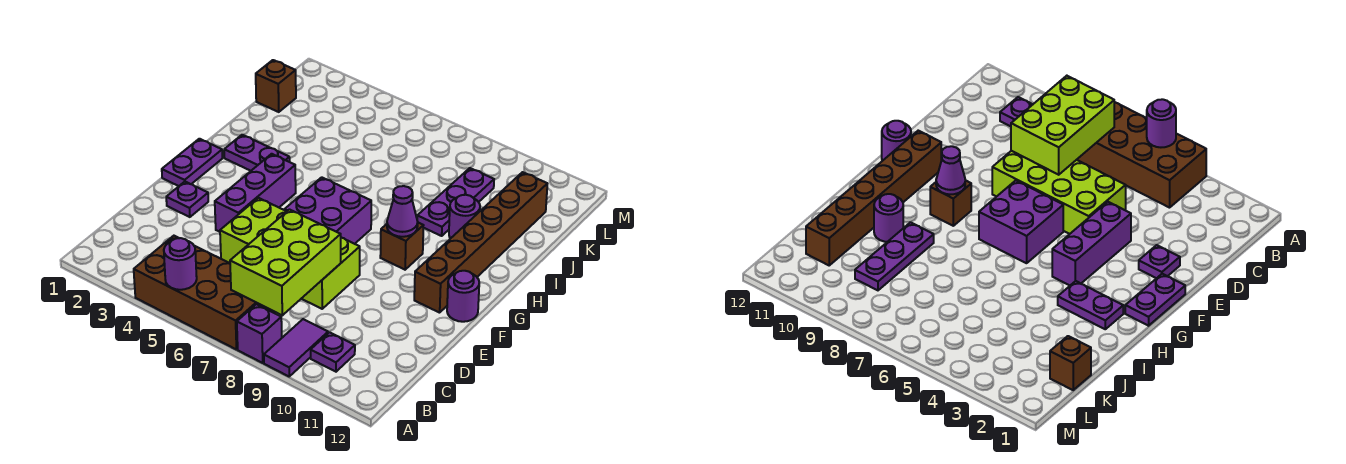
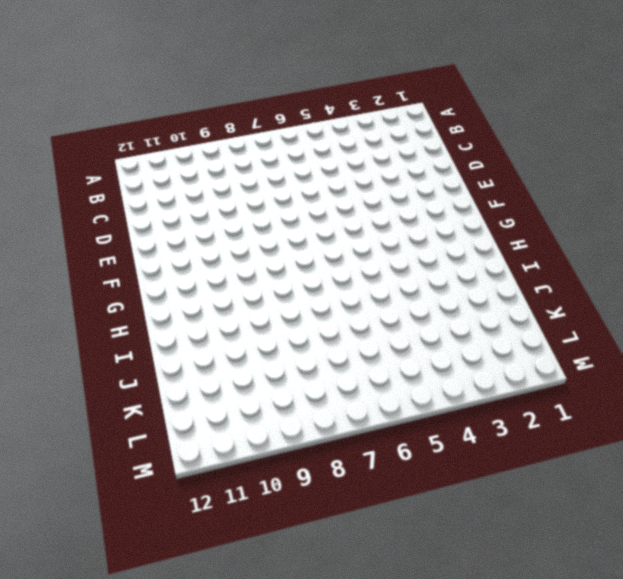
none -> brown brick A4:B7 level 1
none -> purple brick A8 level 1
none -> purple tile A9:B9 level 1

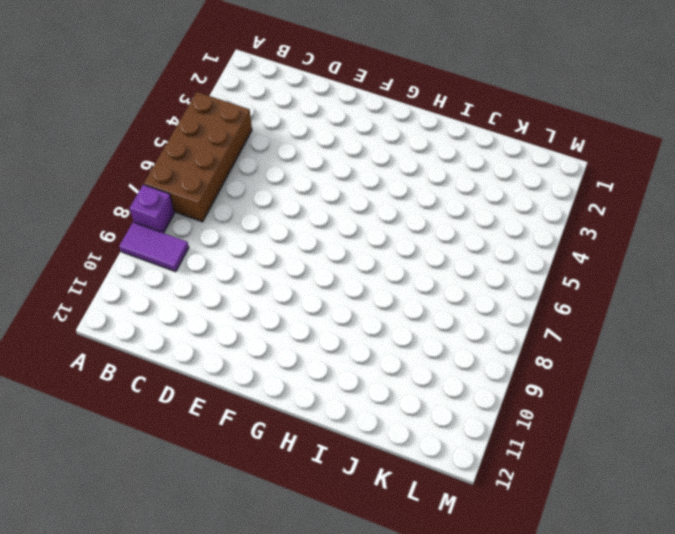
none -> purple plate B10 level 1
none -> lime brick D5:E8 level 1
none -> purple plate E2 level 1

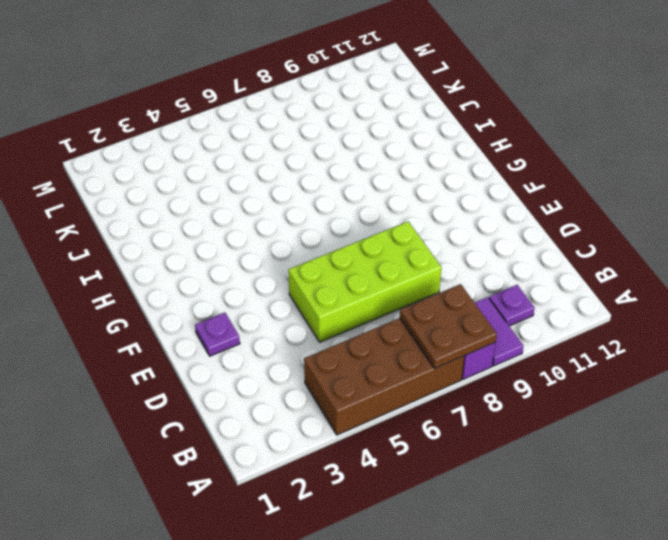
brown plate A7:B8 level 2 -> lime brick B7:D8 level 2
none -> purple brick E4:G4 level 1
none -> purple plate F1:G1 level 1
none -> purple brick F6:G7 level 1

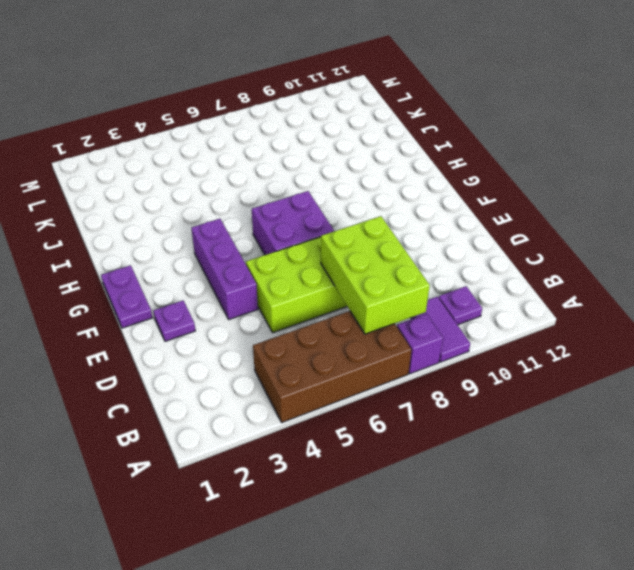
none -> brown brick F11:K11 level 1
none -> purple round brick F12 level 1
none -> brown brick G9 level 1

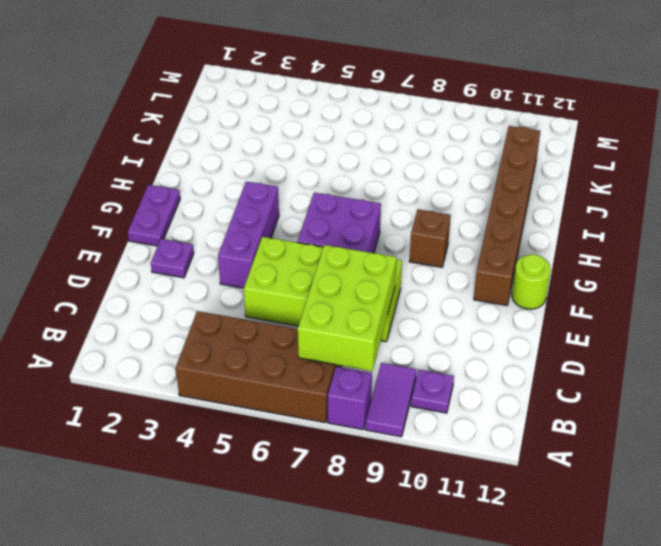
lime round brick F12 level 1 -> purple round brick F12 level 1
none -> purple plate H2:H3 level 1
none -> purple plate I9:K9 level 1
none -> purple round brick I10 level 1

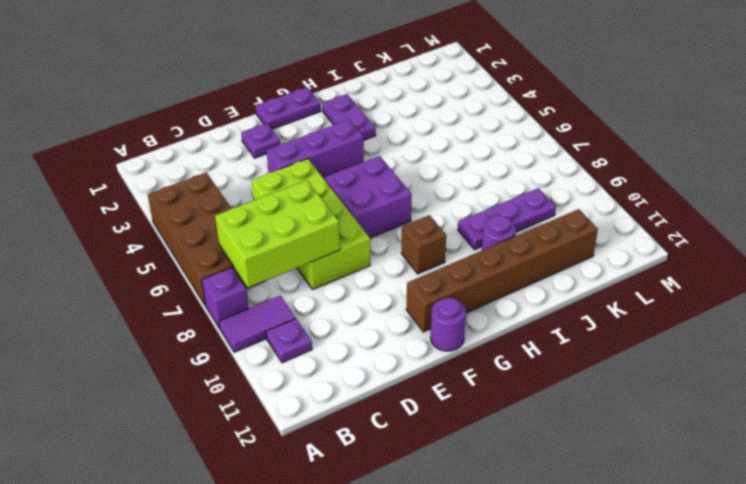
none -> brown brick K1 level 1
none -> purple round brick A5 level 2
none -> purple cone G9 level 2

